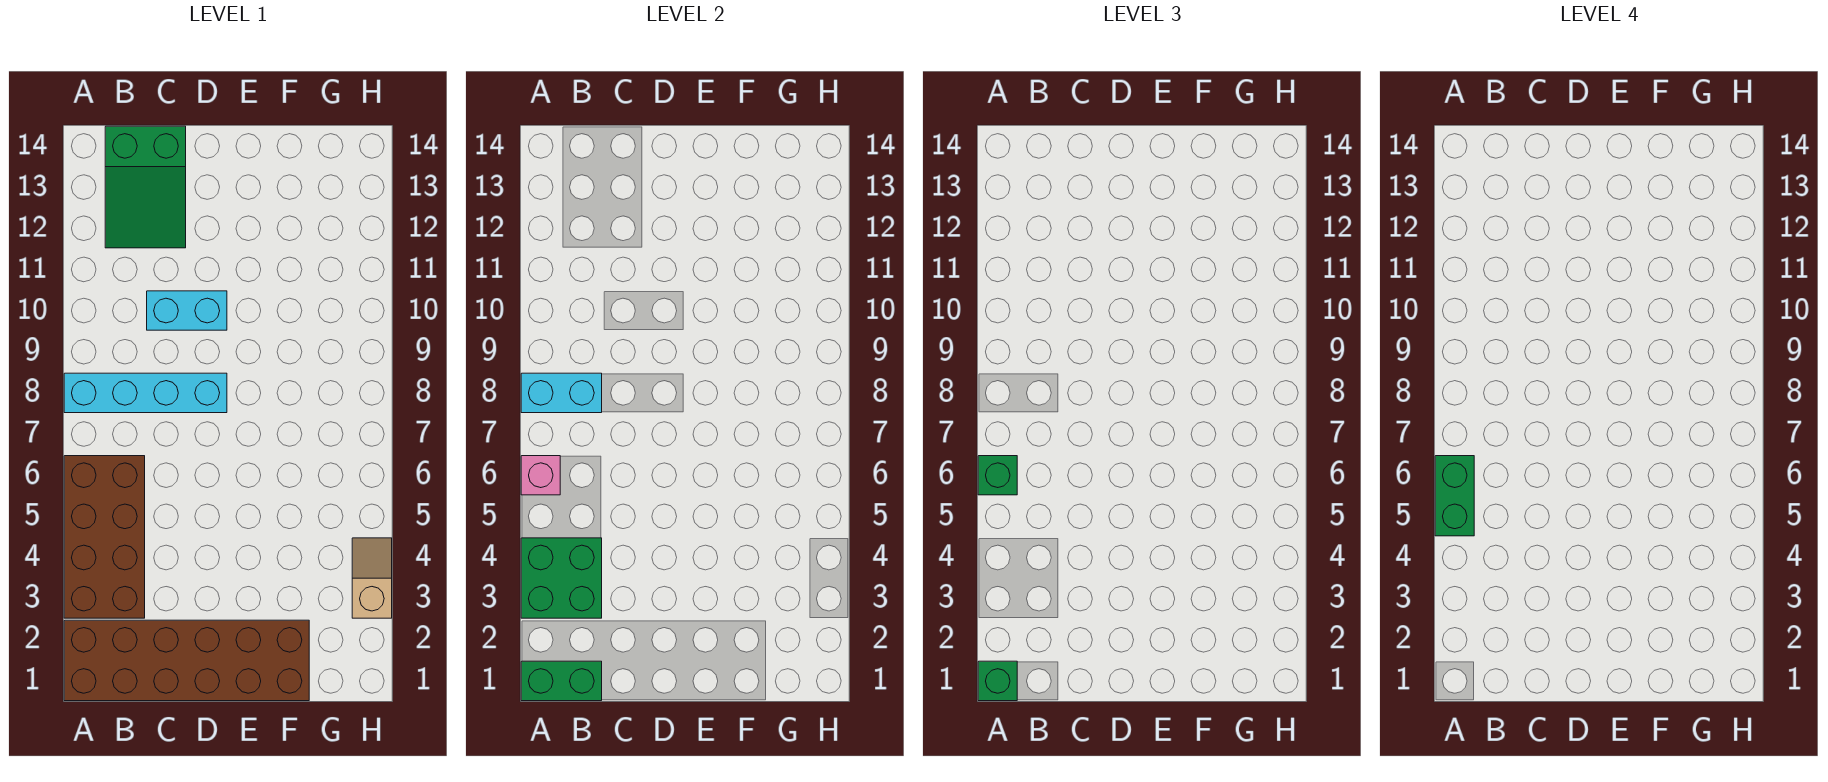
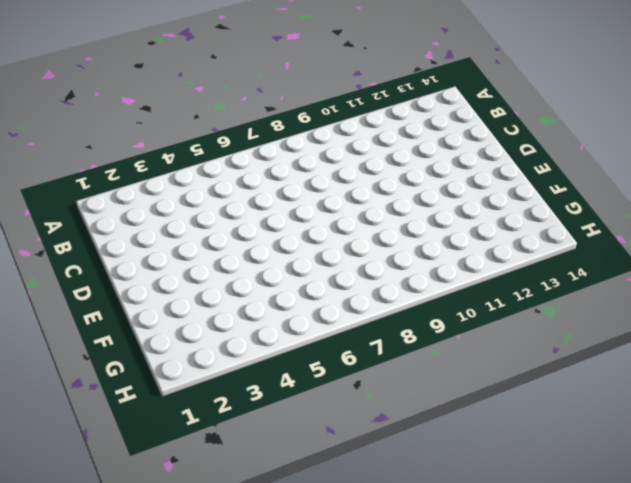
none -> brown brick A1:F2 level 1
none -> brown brick A3:B6 level 1
none -> cyan brick A8:D8 level 1

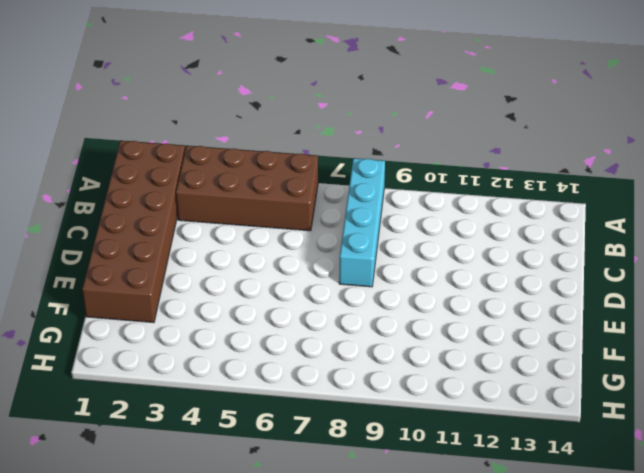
none -> green slope B12:C14 level 1 top 14
none -> cyan brick C10:D10 level 1
none -> tan slope H3:H4 level 1 top 3

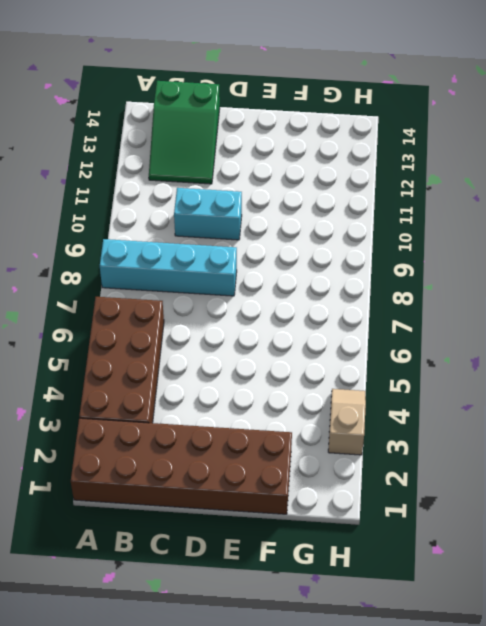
none -> green brick A1:B1 level 2
none -> green brick A3:B4 level 2
none -> pink brick A6 level 2

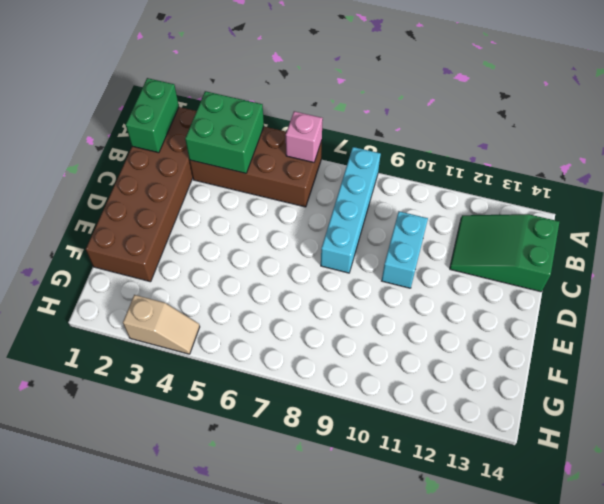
none -> cyan brick A8:B8 level 2
none -> green brick A1 level 3
none -> green brick A6 level 3

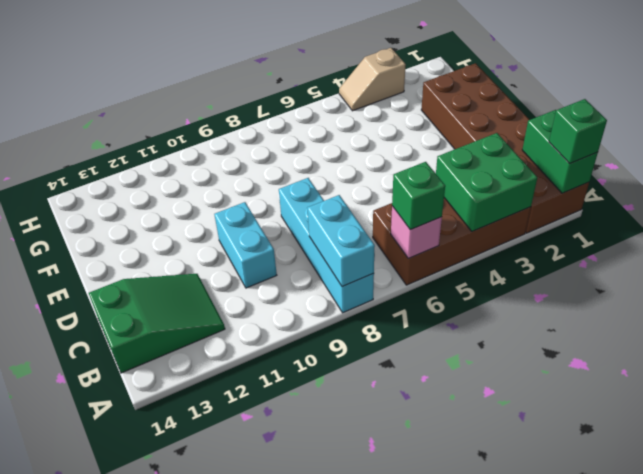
none -> green brick A5:A6 level 4

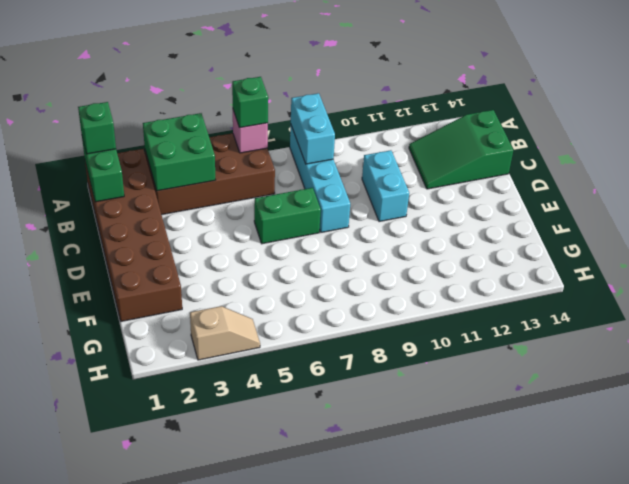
green brick D6:D7 level 1 -> green brick A5:A6 level 4

